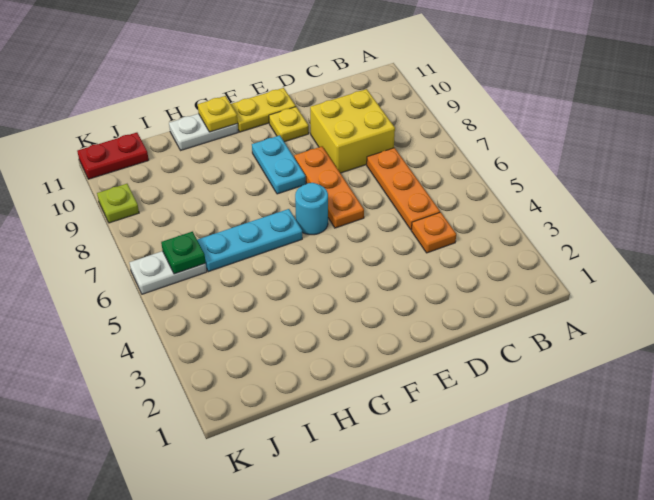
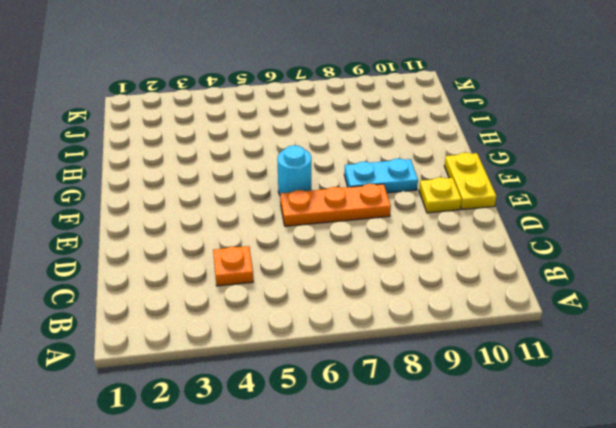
none -> orange plate C5:C7 level 1
none -> yellow brick C8:D9 level 1
none -> cyan plate G6:I6 level 1

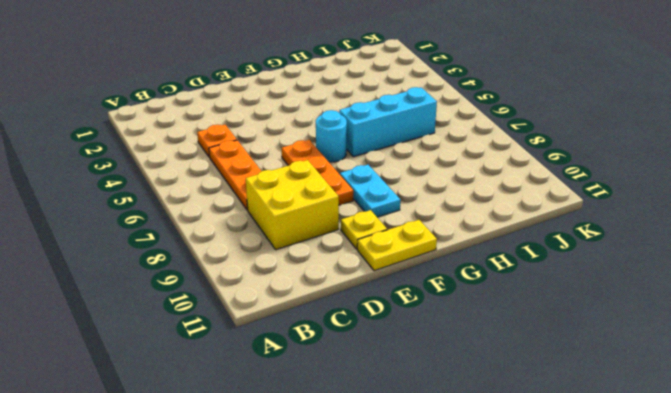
cyan brick G6:I6 level 1 -> cyan plate G6:I6 level 1
none -> white plate G11:H11 level 1
none -> white plate J6:K6 level 1
none -> red plate J11:K11 level 1

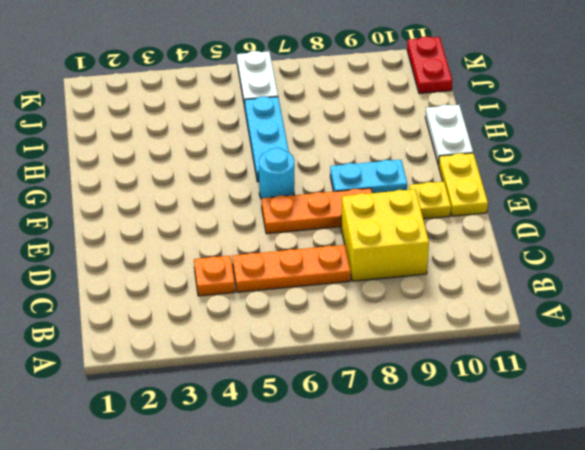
none -> lime plate K9 level 1
none -> yellow plate G11 level 2
none -> green plate J6 level 2

